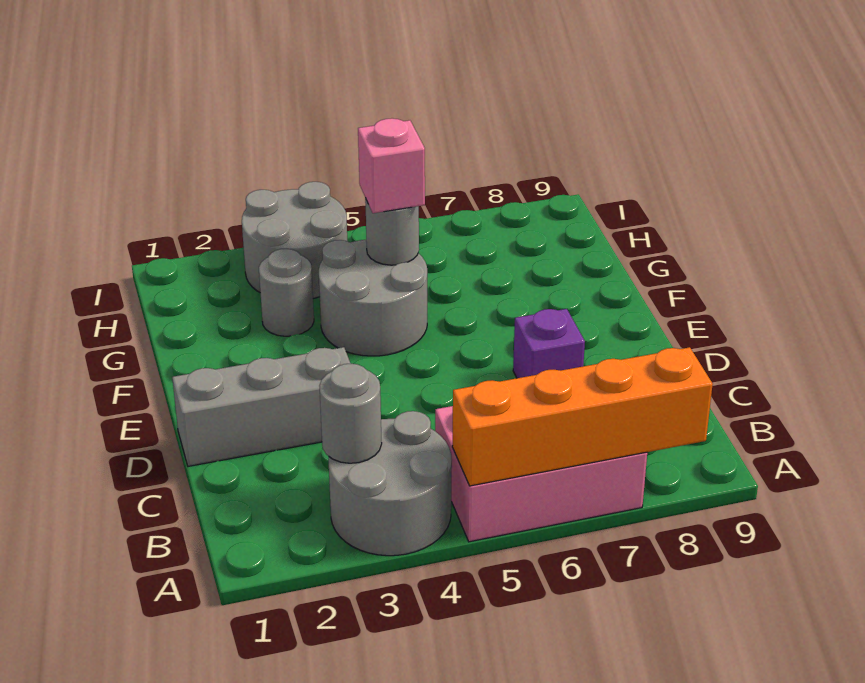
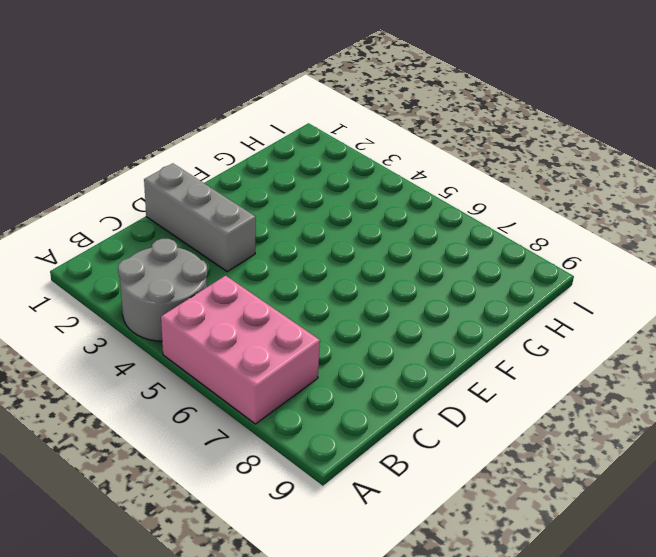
none -> purple brick D7 level 1
none -> grey round brick F4:G5 level 1

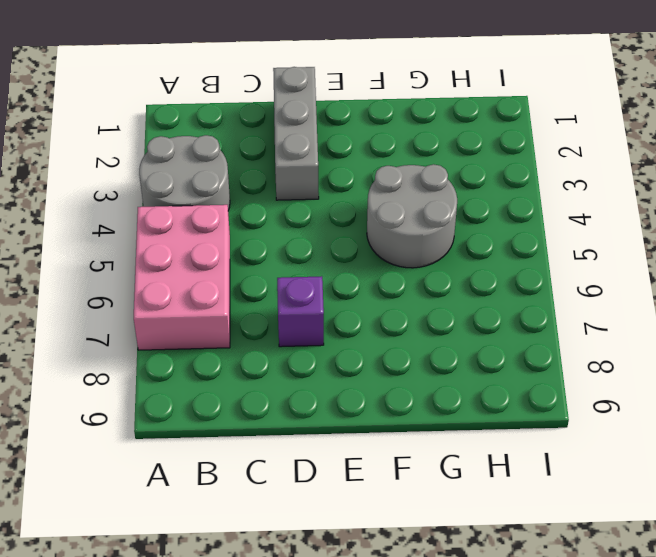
none -> grey round brick G3 level 1
none -> grey round brick H3:I4 level 1

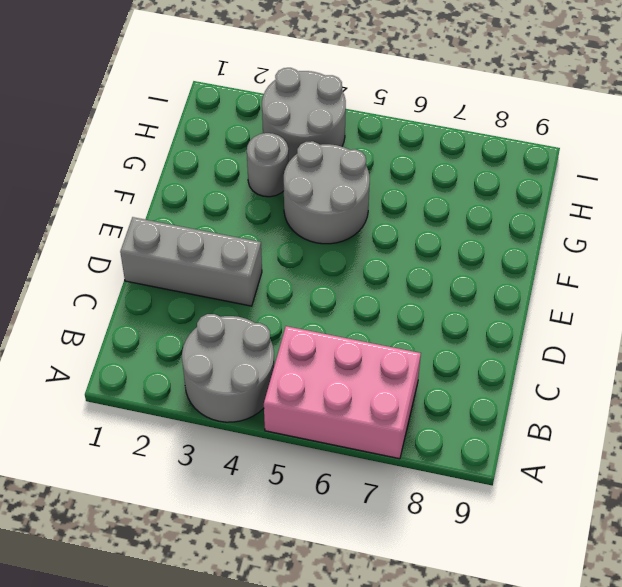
none -> purple brick D7 level 1
none -> orange brick A5:A8 level 2

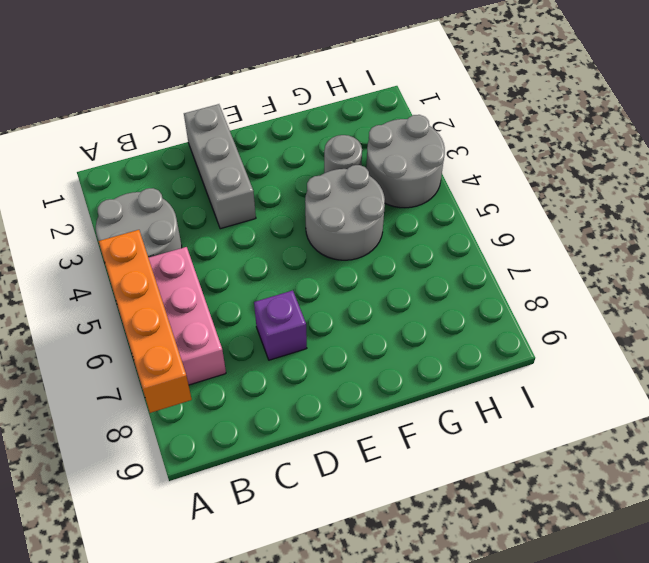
none -> grey round brick B3 level 2
none -> grey round brick G5 level 2

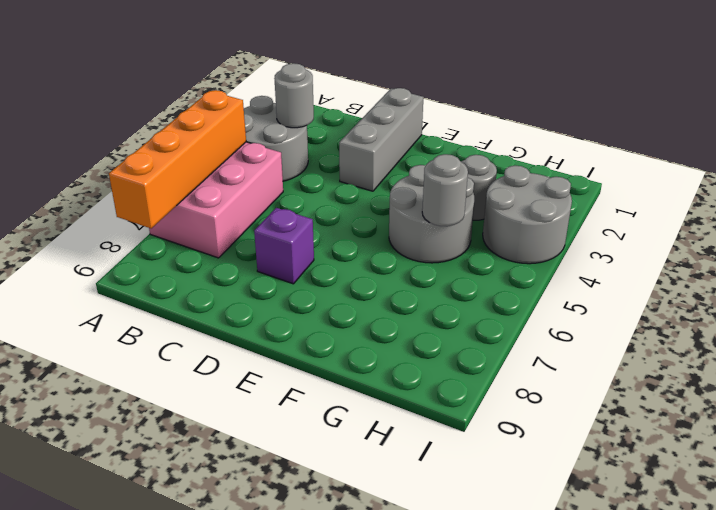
none -> pink brick G5 level 3

